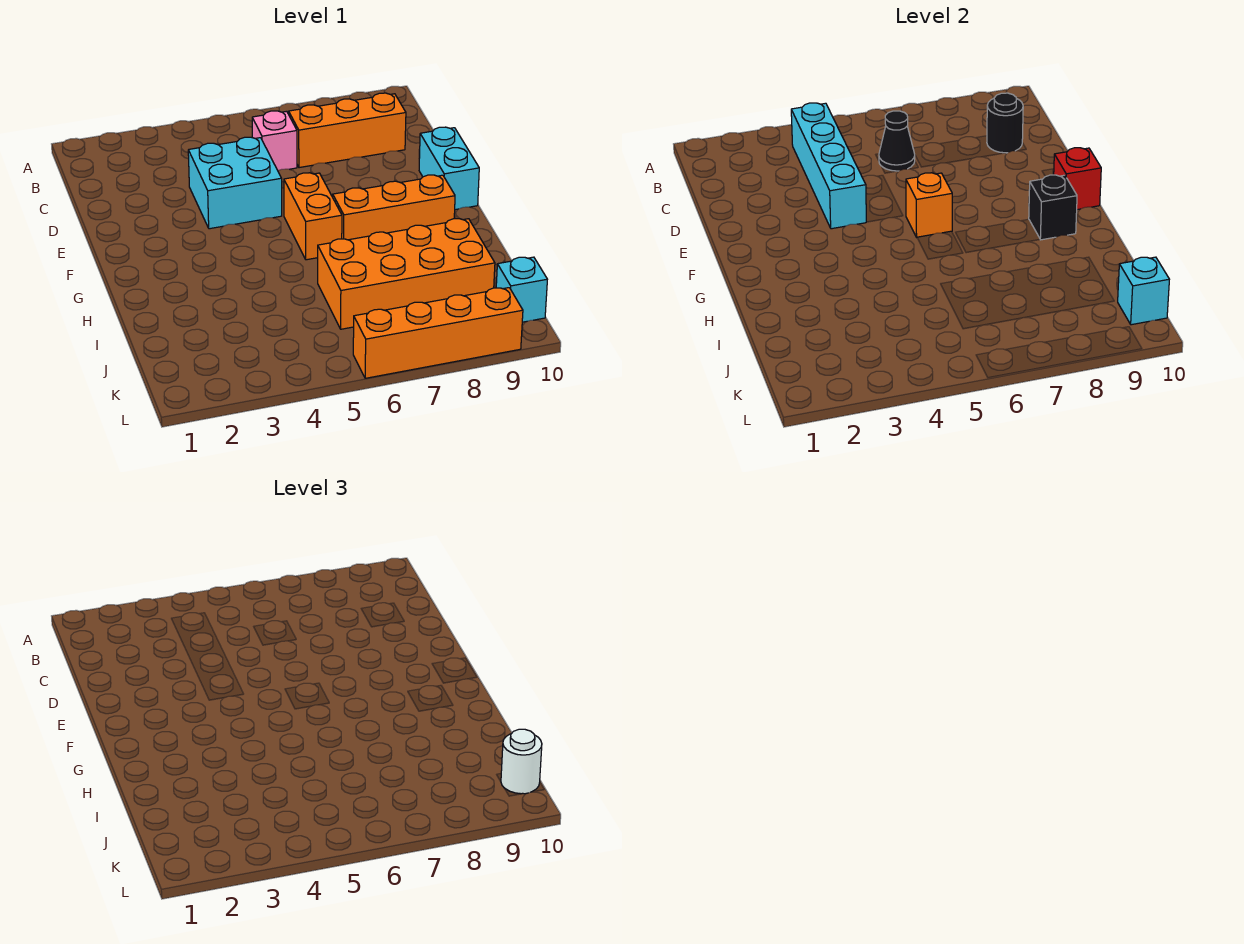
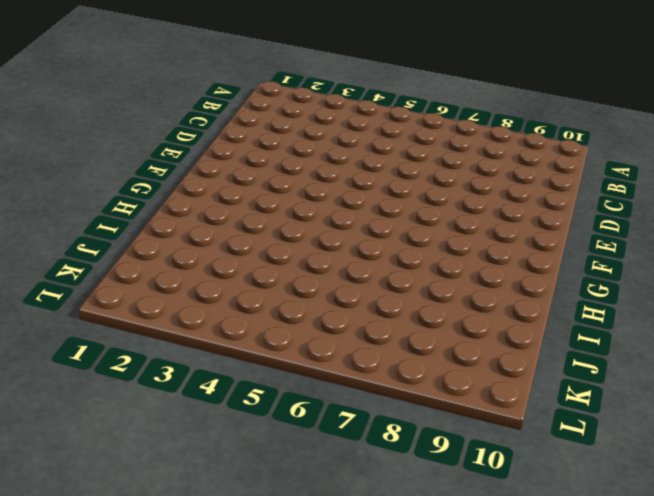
none -> pink brick C6 level 1
none -> orange brick C7:C9 level 1
none -> cyan brick D4:E5 level 1

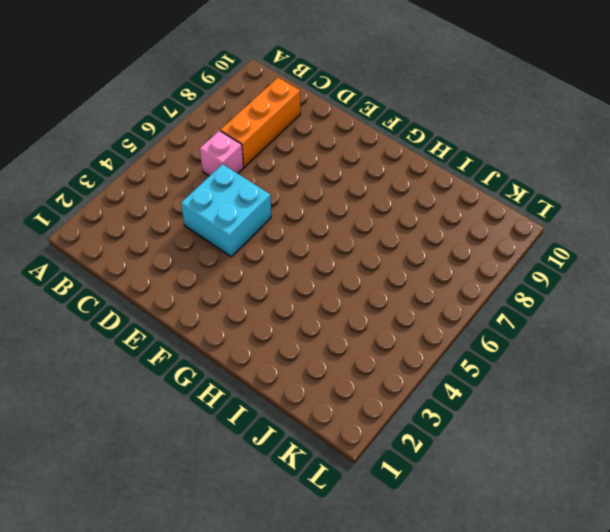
none -> cyan brick E10:F10 level 1
none -> orange brick F6:G6 level 1
none -> orange brick G7:G9 level 1

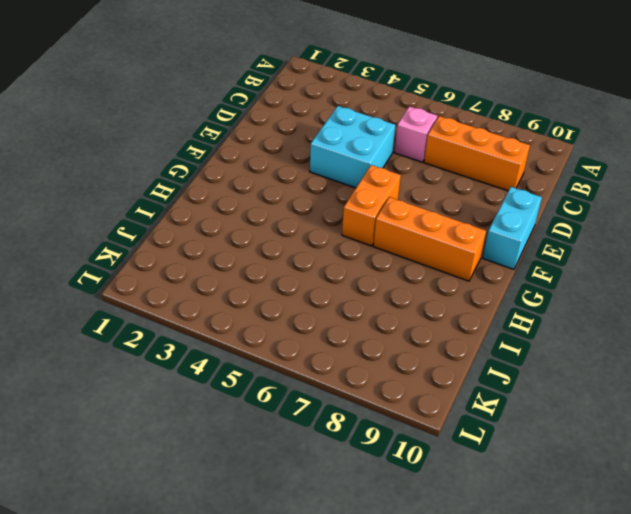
none -> orange brick I6:J9 level 1
none -> cyan brick K10 level 1
none -> orange brick L6:L9 level 1

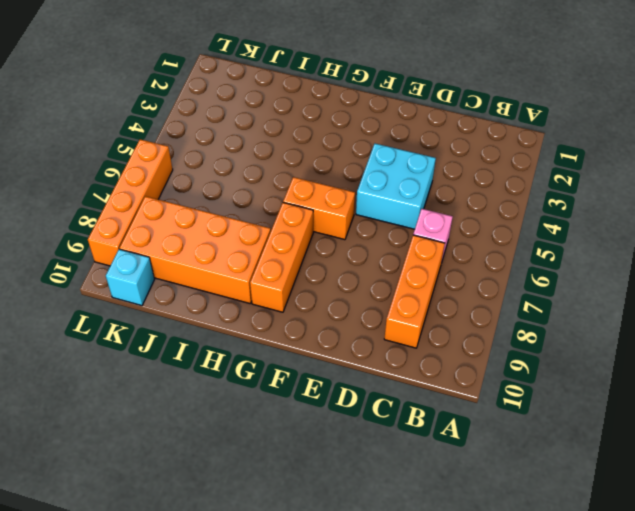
orange brick H8:K9 level 1 -> orange brick I6:J9 level 1
none -> cyan brick E10:F10 level 1
none -> cyan brick B4:E4 level 2
none -> black cone C6 level 2

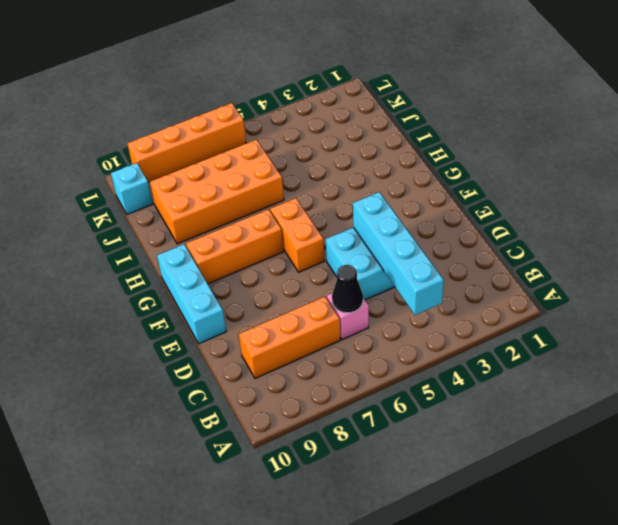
cyan brick E10:G10 level 1 -> cyan brick E10:F10 level 1
none -> black round brick C9 level 2
none -> orange brick F6 level 2
none -> red brick F10 level 2

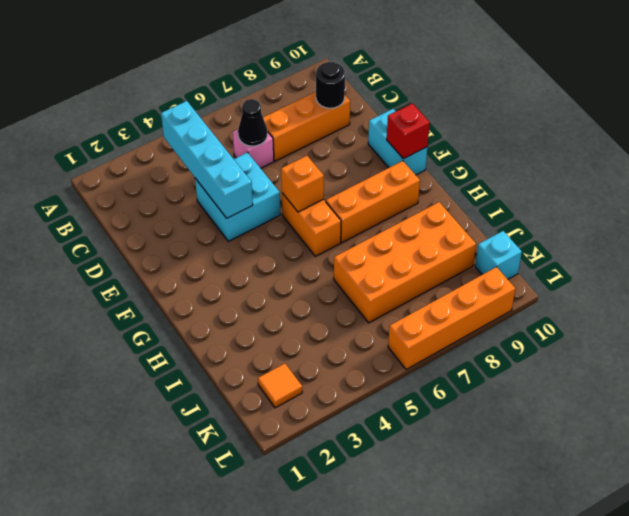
orange tile K2 level 1 -> none
none -> black brick G9 level 2
none -> cyan brick K10 level 2
none -> white round brick K10 level 3

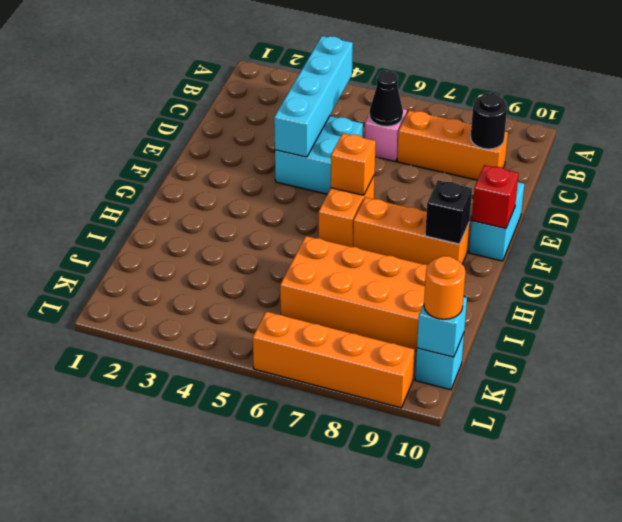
orange round brick K10 level 3 -> white round brick K10 level 3

